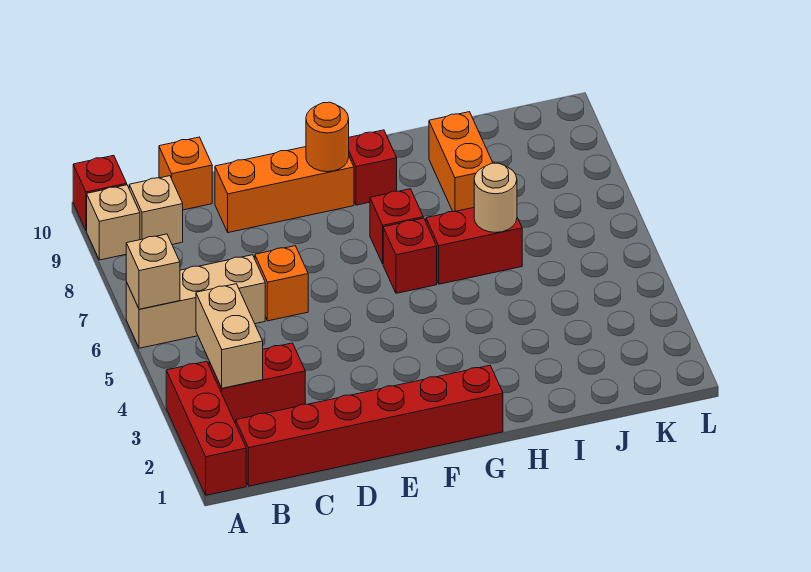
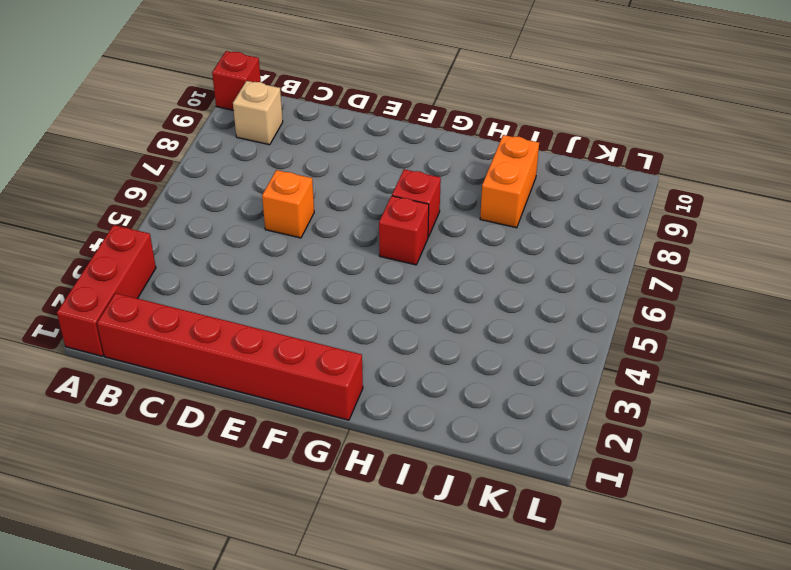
none -> tan brick A6:C6 level 1
none -> tan brick A9 level 1
none -> red brick B3:C3 level 1

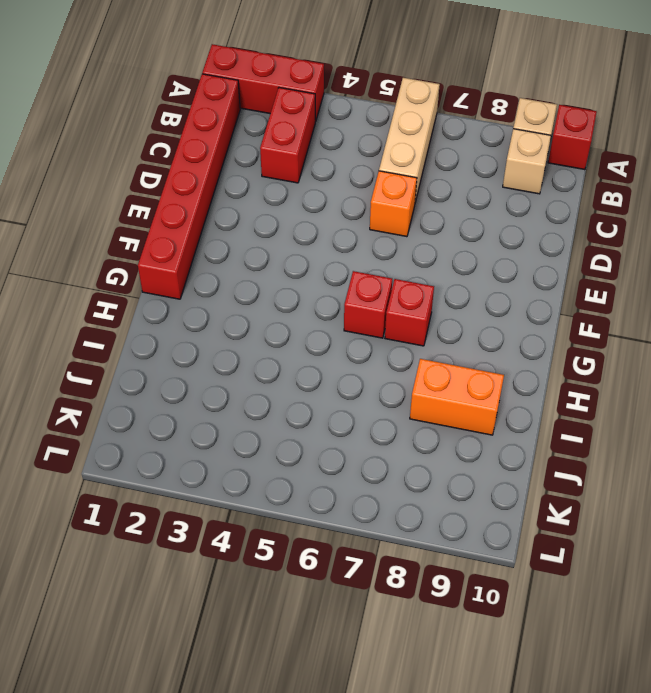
none -> orange brick C10 level 1
none -> orange brick D9:F9 level 1
none -> red brick G9 level 1

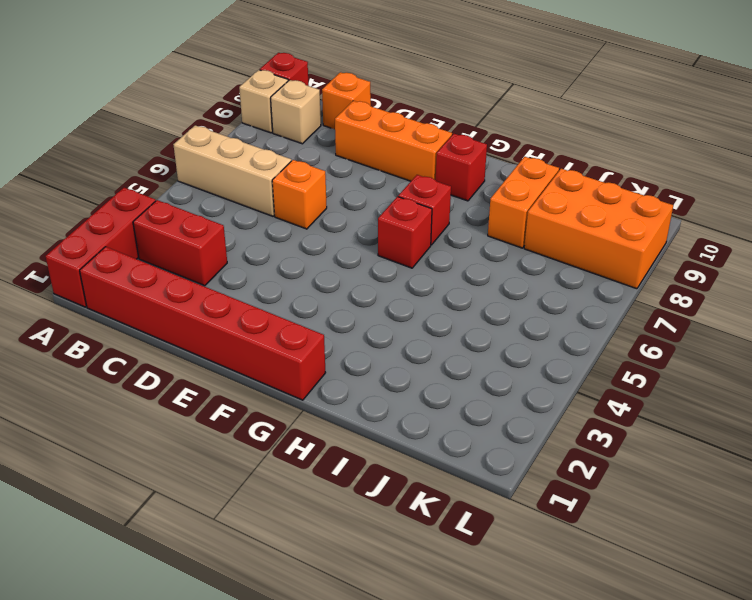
orange brick J8:L9 level 1 -> none
none -> red brick H6:I6 level 1
none -> tan brick A6 level 2
none -> tan brick B3:B4 level 2

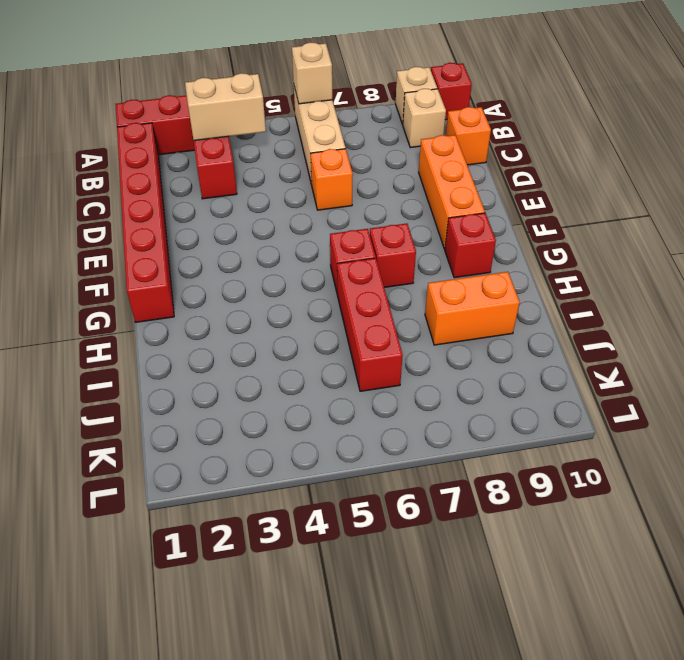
red brick H6:J6 level 1 -> red brick H6:I6 level 1
none -> orange round brick F9 level 2
none -> tan round brick I6 level 2

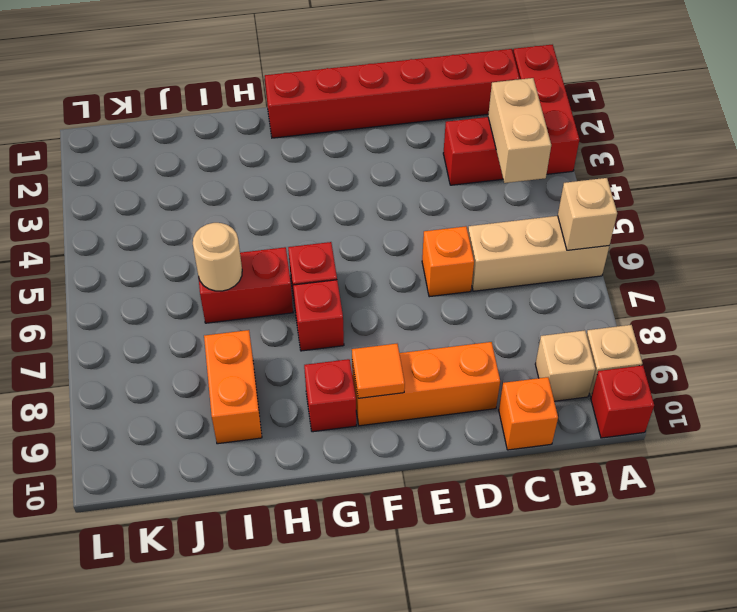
orange tile F9 level 2 -> orange round brick F9 level 2

